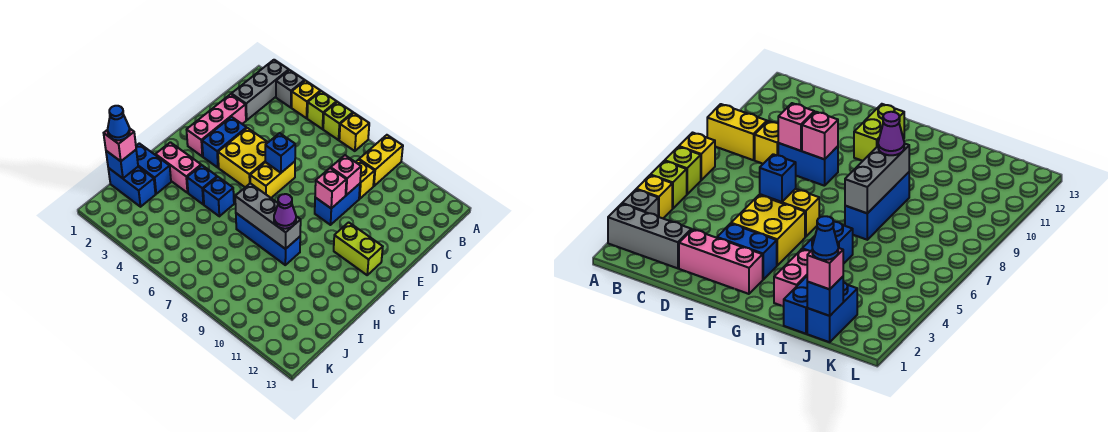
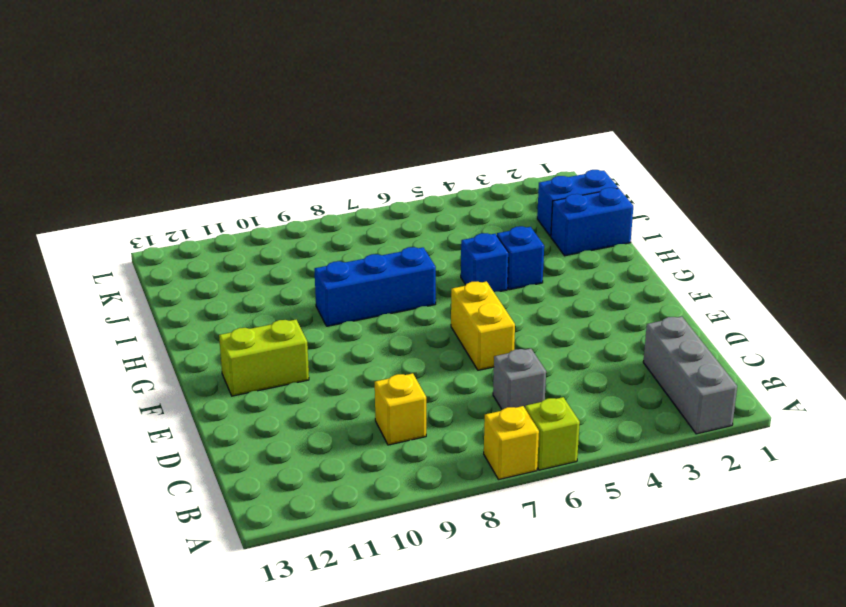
grey brick C6 level 1 -> grey brick A3 level 1
none -> yellow brick A4 level 1
none -> lime brick A5 level 1
none -> yellow brick A9:B9 level 1

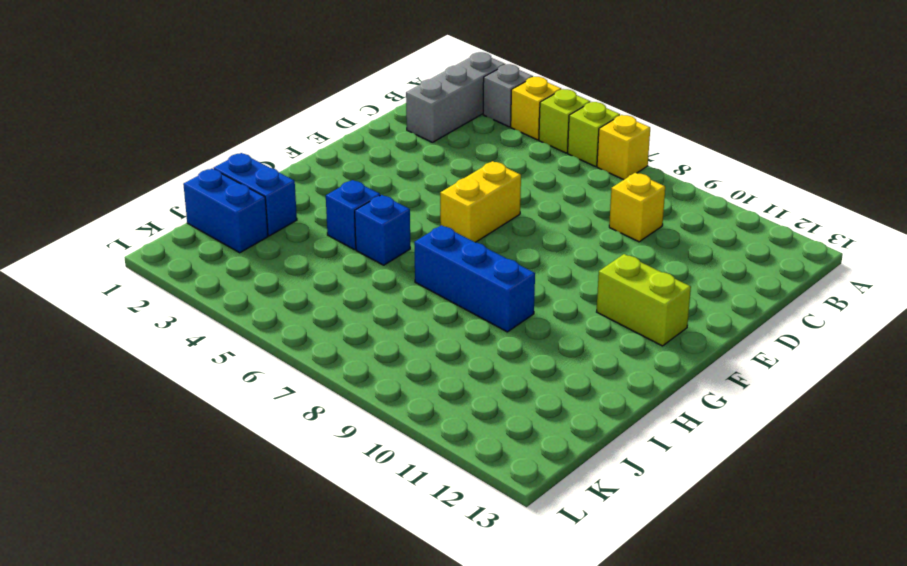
none -> yellow brick A9:B9 level 1
none -> pink brick D2:F2 level 1
none -> blue brick D9:E9 level 1

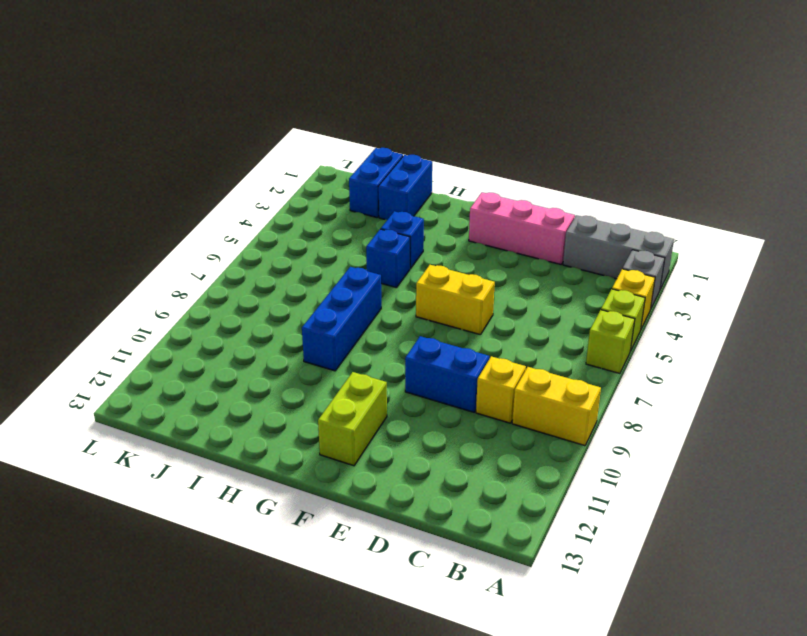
none -> yellow brick A7 level 1
none -> blue brick E3:F3 level 1
none -> yellow brick E4:F5 level 1

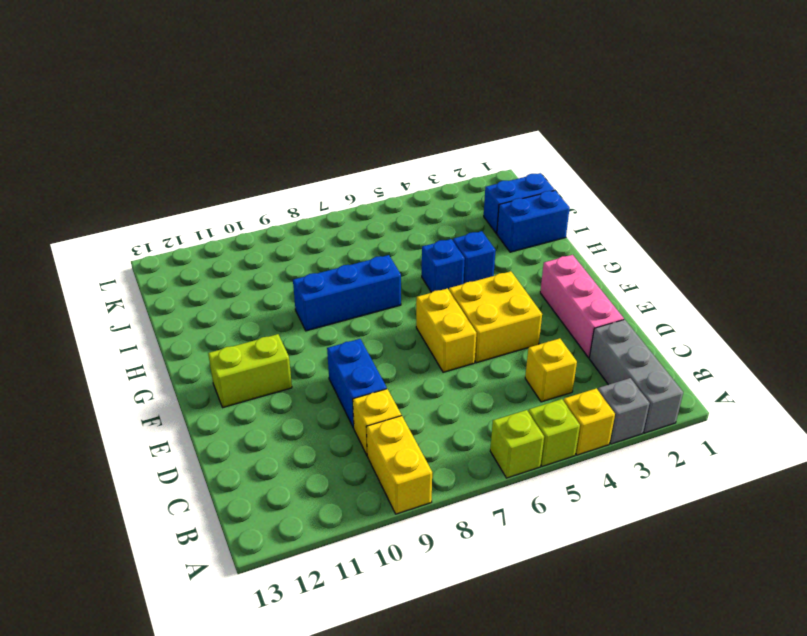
yellow brick C4 level 1 -> yellow brick A7 level 1
none -> blue brick E3:F3 level 1
none -> pink brick H2:H3 level 1
none -> pink brick D9 level 2

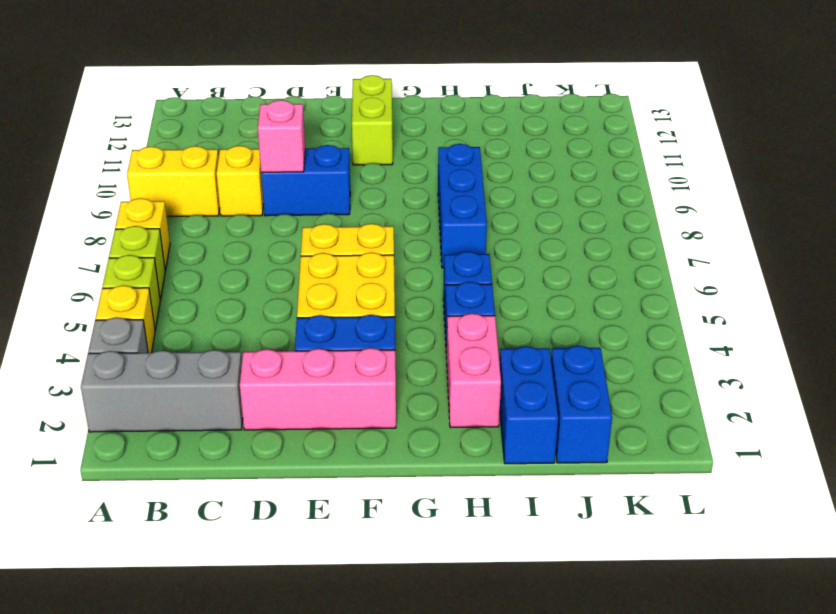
none -> blue brick E6 level 2
none -> pink brick E9 level 2
none -> grey brick H7:H9 level 2

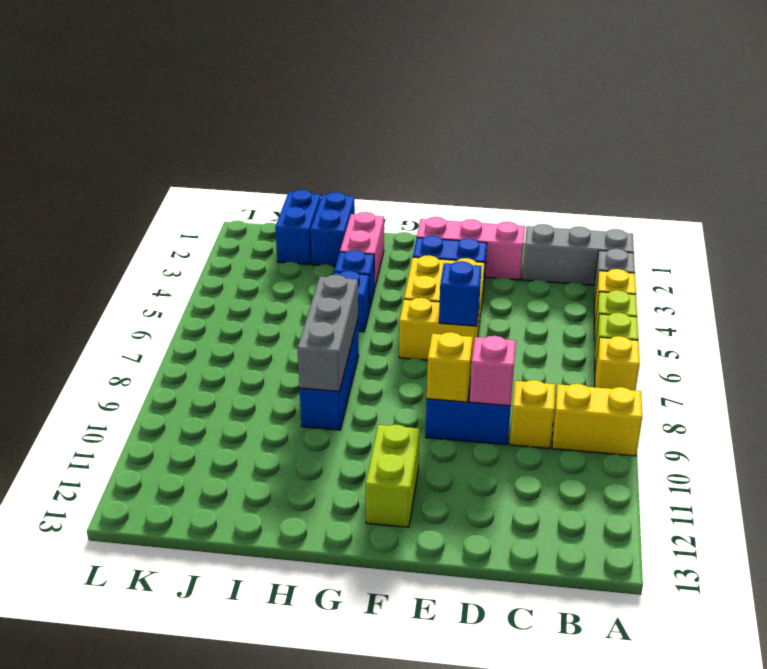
yellow brick E9 level 2 -> pink brick E9 level 2
none -> blue brick J1 level 2
none -> purple cone H9 level 3
none -> pink brick J1 level 3

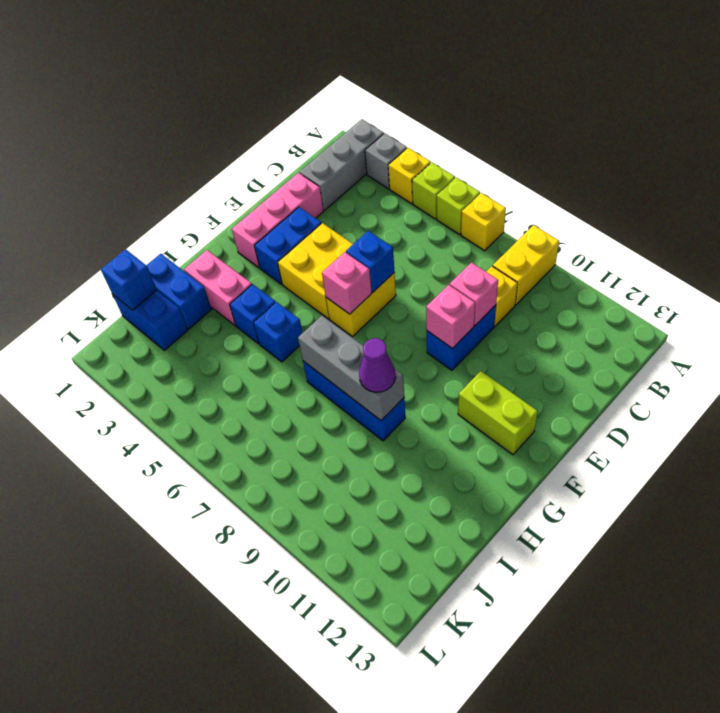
pink brick F6 level 2 -> pink brick J1 level 3
none -> blue cone J1 level 4

